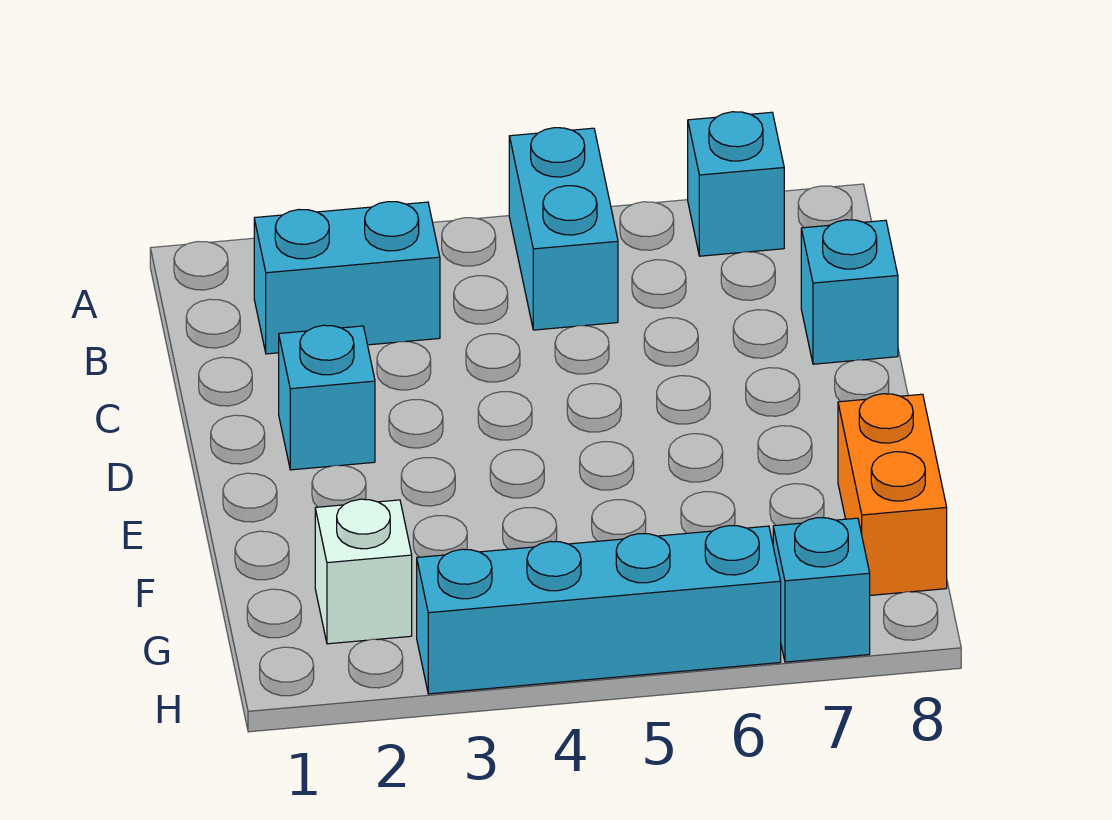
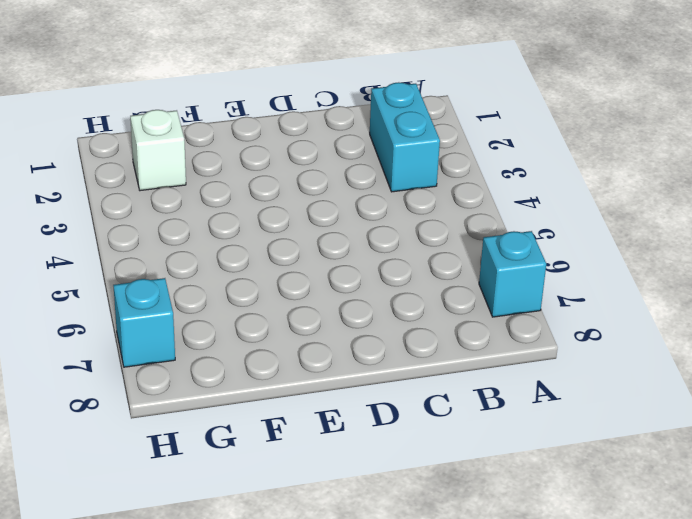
none -> cyan brick A5:B5 level 1
none -> cyan brick C8 level 1

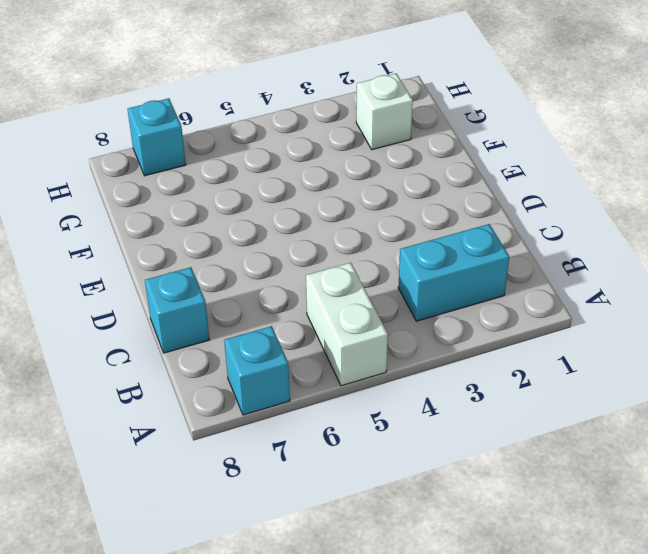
white brick A5:B5 level 1 -> cyan brick A5:B5 level 1
none -> cyan brick D2 level 1
none -> orange brick F8:G8 level 1

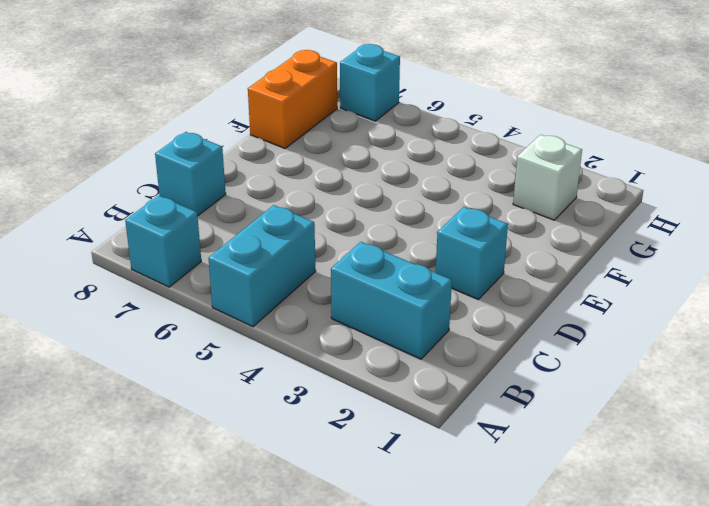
none -> cyan brick H3:H6 level 1

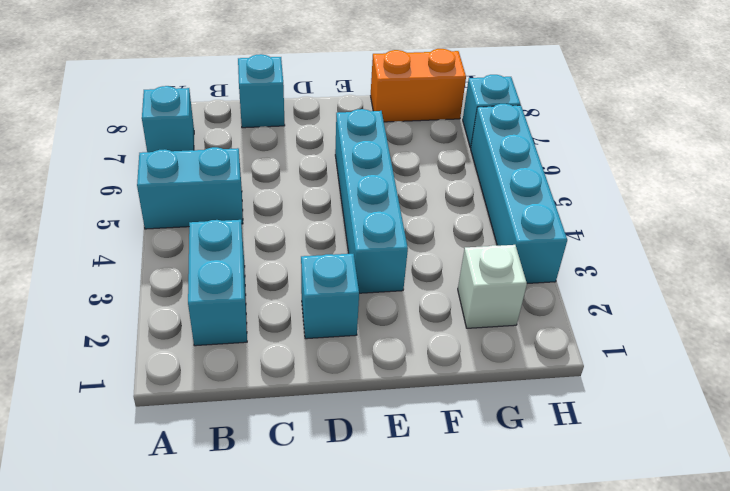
cyan brick E3:E6 level 1 -> none

